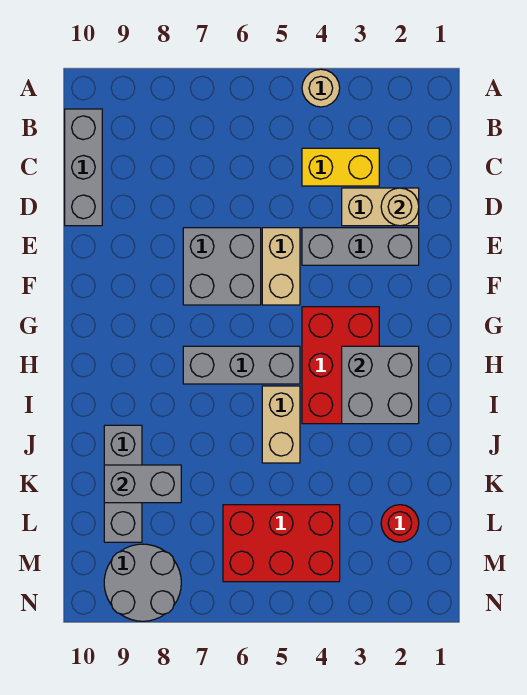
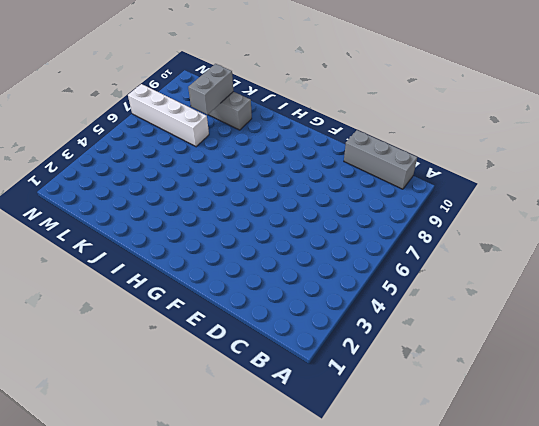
white brick K7:N7 level 1 -> none
none -> tan round brick A4 level 1
none -> yellow brick C3:C4 level 1
none -> tan brick D2:D3 level 1

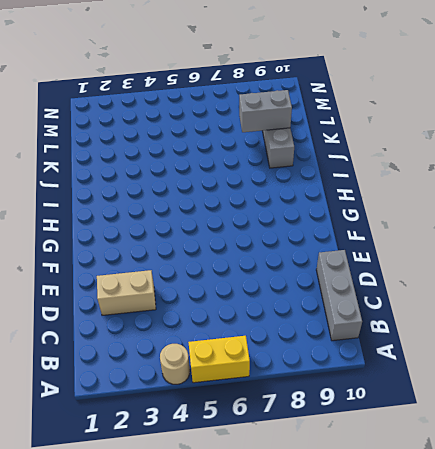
yellow brick A5:A6 level 1 -> yellow brick C3:C4 level 1
none -> grey brick E2:E4 level 1
none -> tan brick E5:F5 level 1
none -> grey brick E6:F7 level 1

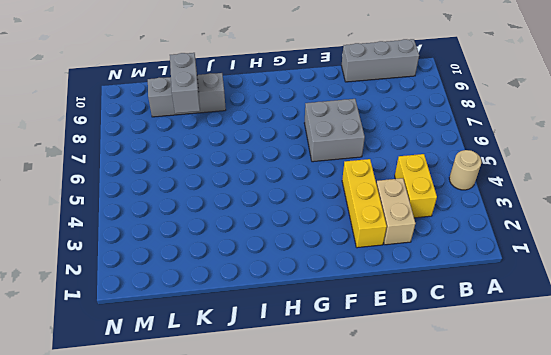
yellow brick E2:E4 level 1 -> grey brick E2:E4 level 1
none -> tan brick E5:F5 level 1
none -> red brick G3:I4 level 1
none -> grey brick H5:H7 level 1

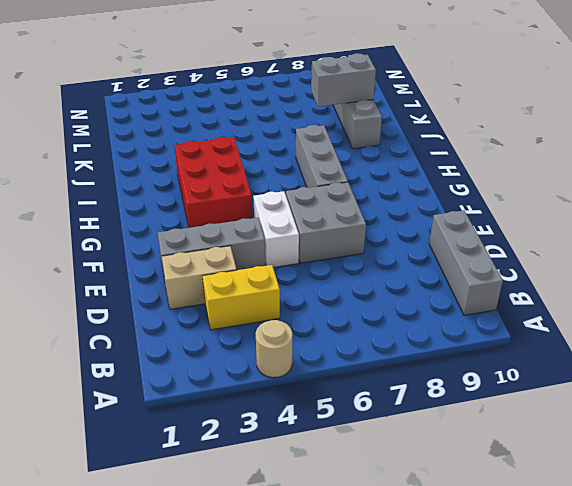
white brick E5:F5 level 1 -> tan brick E5:F5 level 1
grey brick G7:I7 level 1 -> grey brick H5:H7 level 1
none -> tan brick I5:J5 level 1
none -> red round brick L2 level 1
none -> red brick L4:M6 level 1

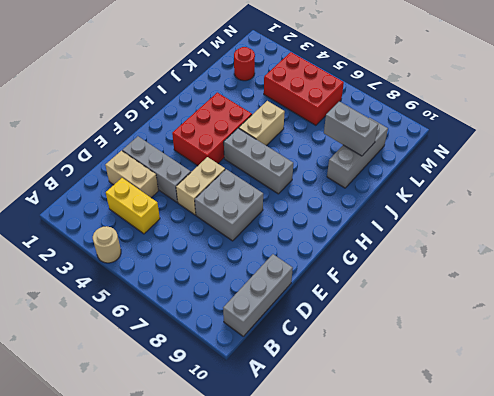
none -> grey round brick M8:N9 level 1
none -> tan round brick D2 level 2
none -> grey brick H2:I3 level 2

